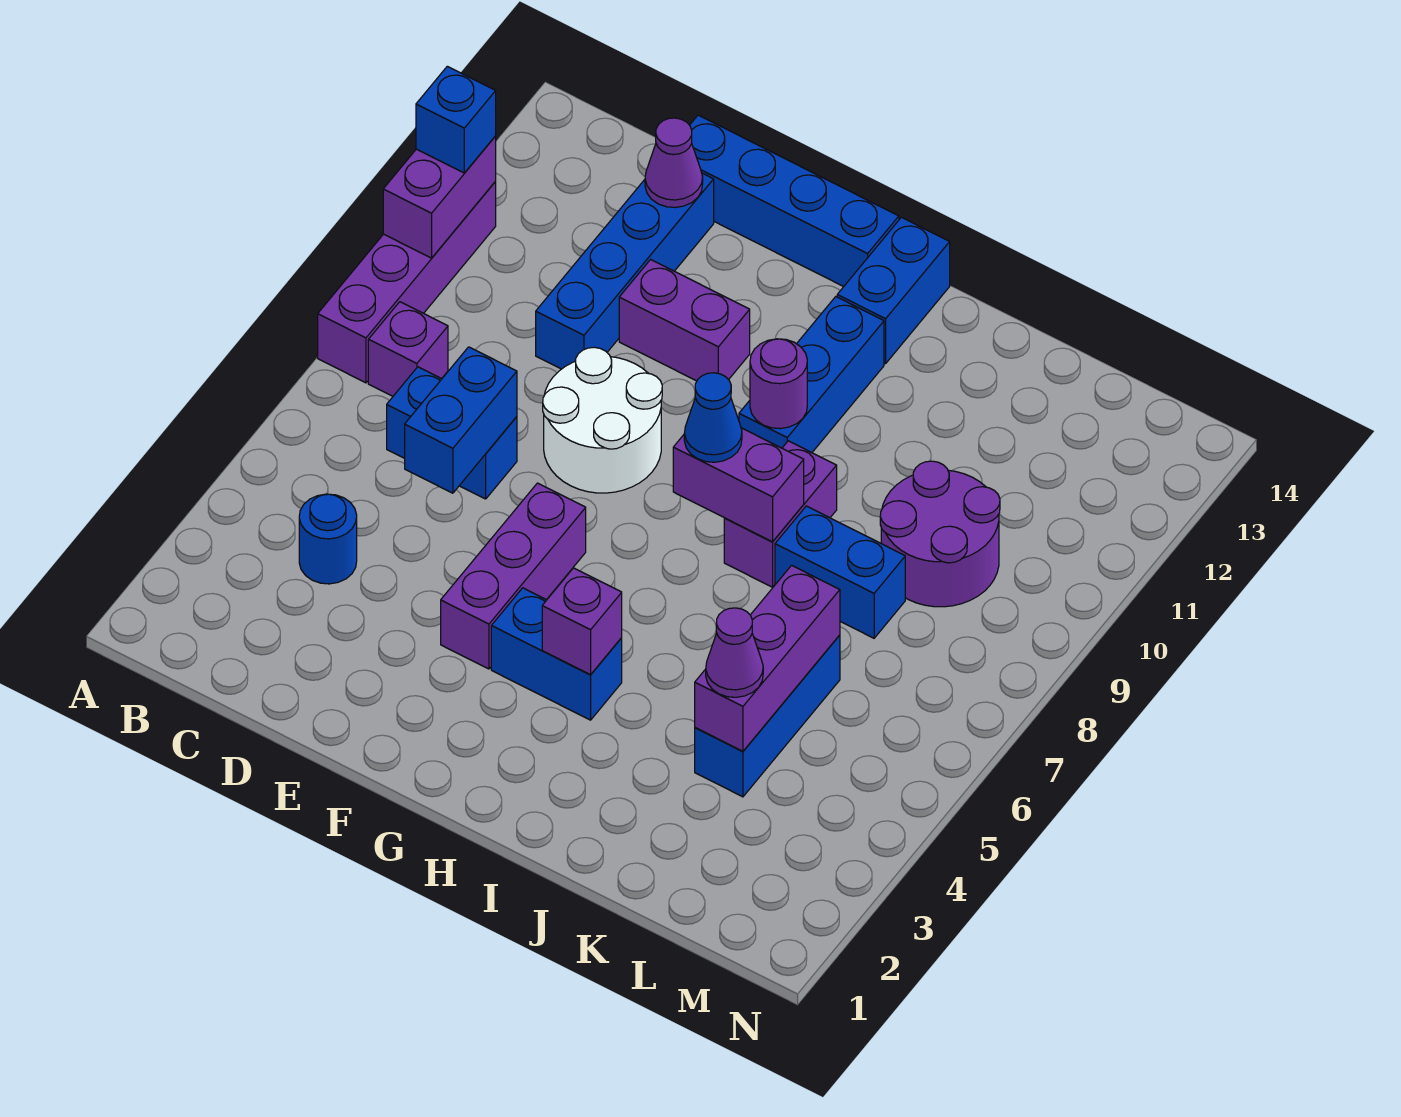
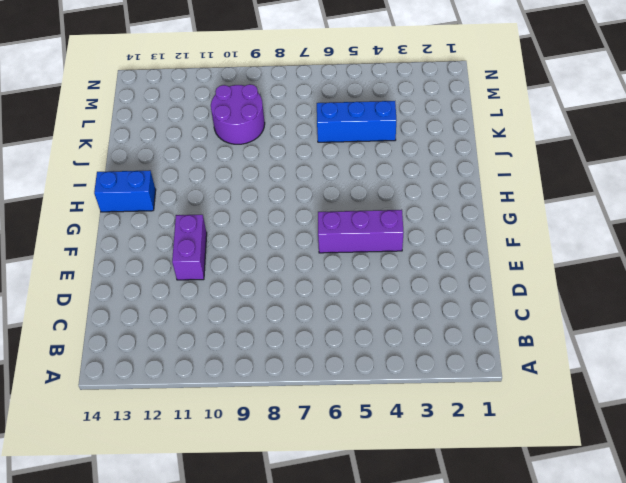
none -> purple brick A8:A11 level 1
none -> purple brick B8 level 1
none -> blue round brick C4 level 1

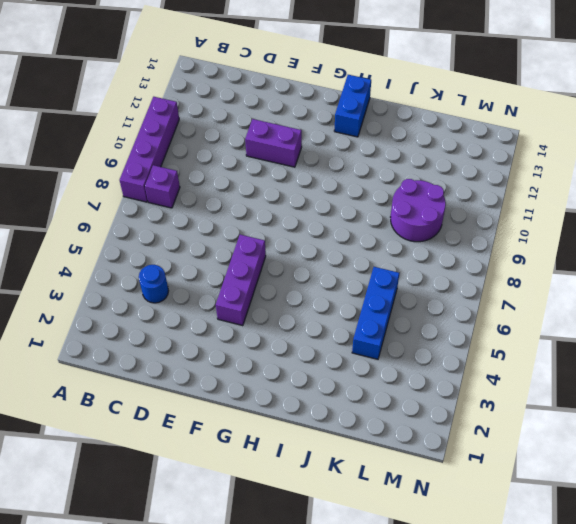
none -> blue brick C7:D7 level 1
none -> blue brick D10:D13 level 1
none -> blue brick D14:G14 level 1

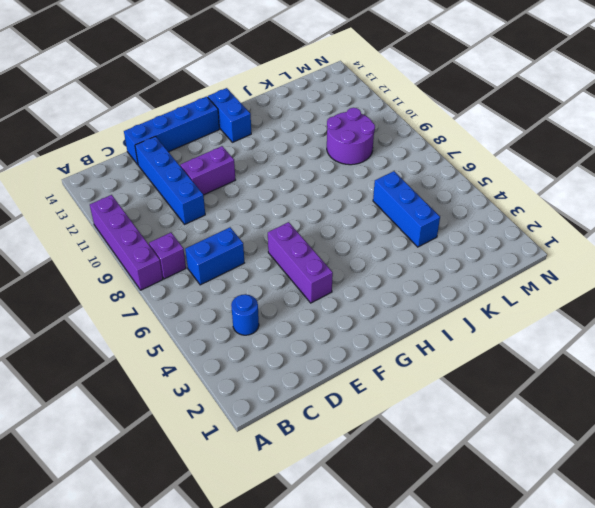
none -> white round brick E8:F9 level 1
none -> blue brick G4:H4 level 1
none -> blue brick H10:H12 level 1

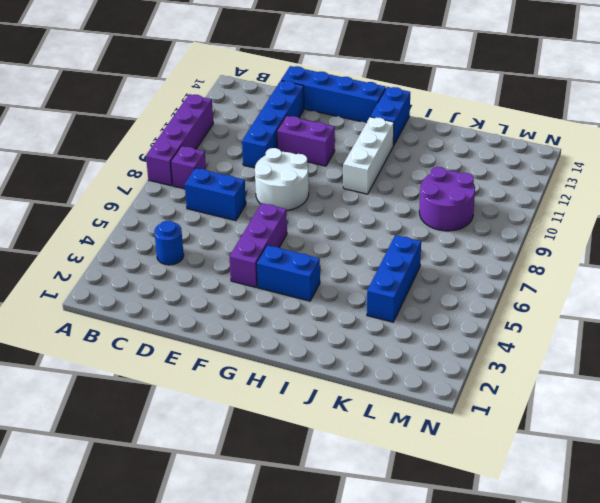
white brick H10:H12 level 1 -> blue brick H10:H12 level 1
none -> purple brick I8:I9 level 1
none -> blue brick J8:K8 level 1
none -> purple brick A10:A11 level 2

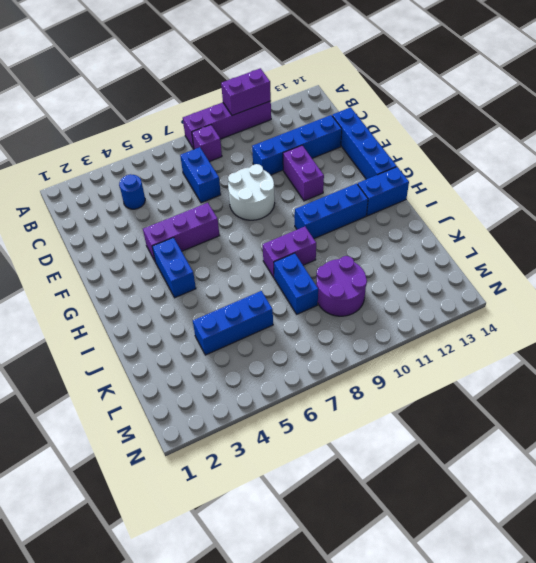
none -> blue brick D6:D7 level 2
none -> purple cone D13 level 2
none -> purple brick H4 level 2

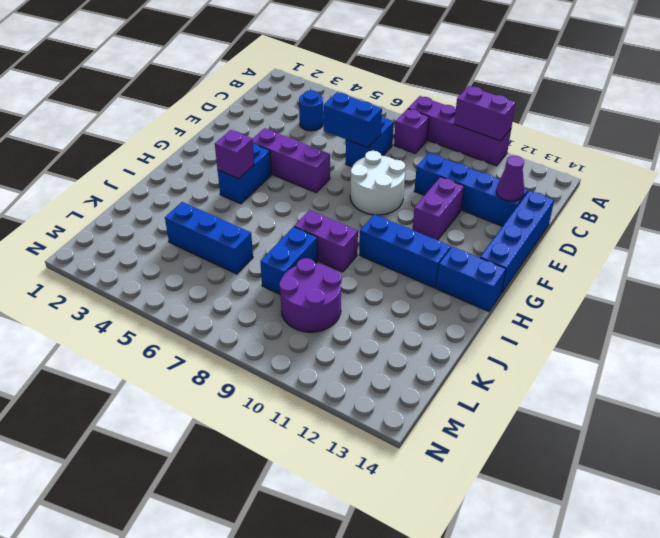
none -> purple brick H8:I8 level 2
none -> purple round brick H10 level 2
none -> purple brick K4:K6 level 2

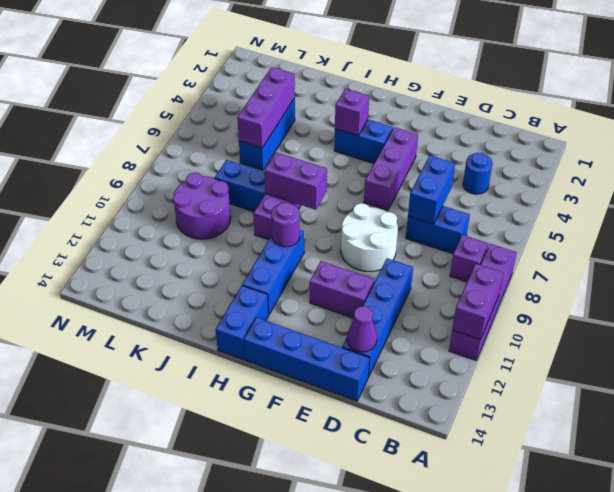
none -> blue brick A11 level 3
none -> blue cone H8 level 3
none -> purple cone K4 level 3

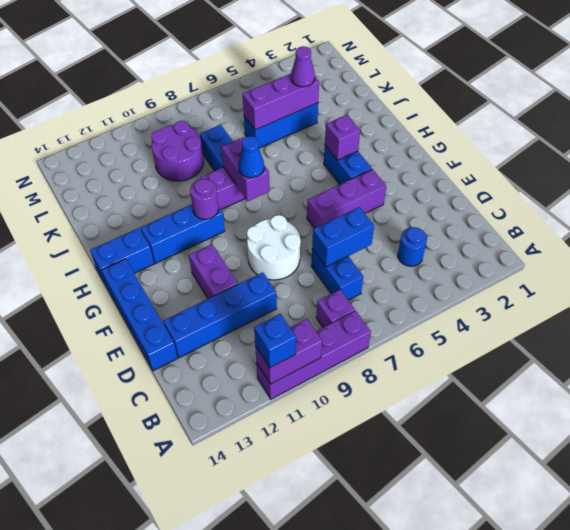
none -> purple cone D13 level 2

